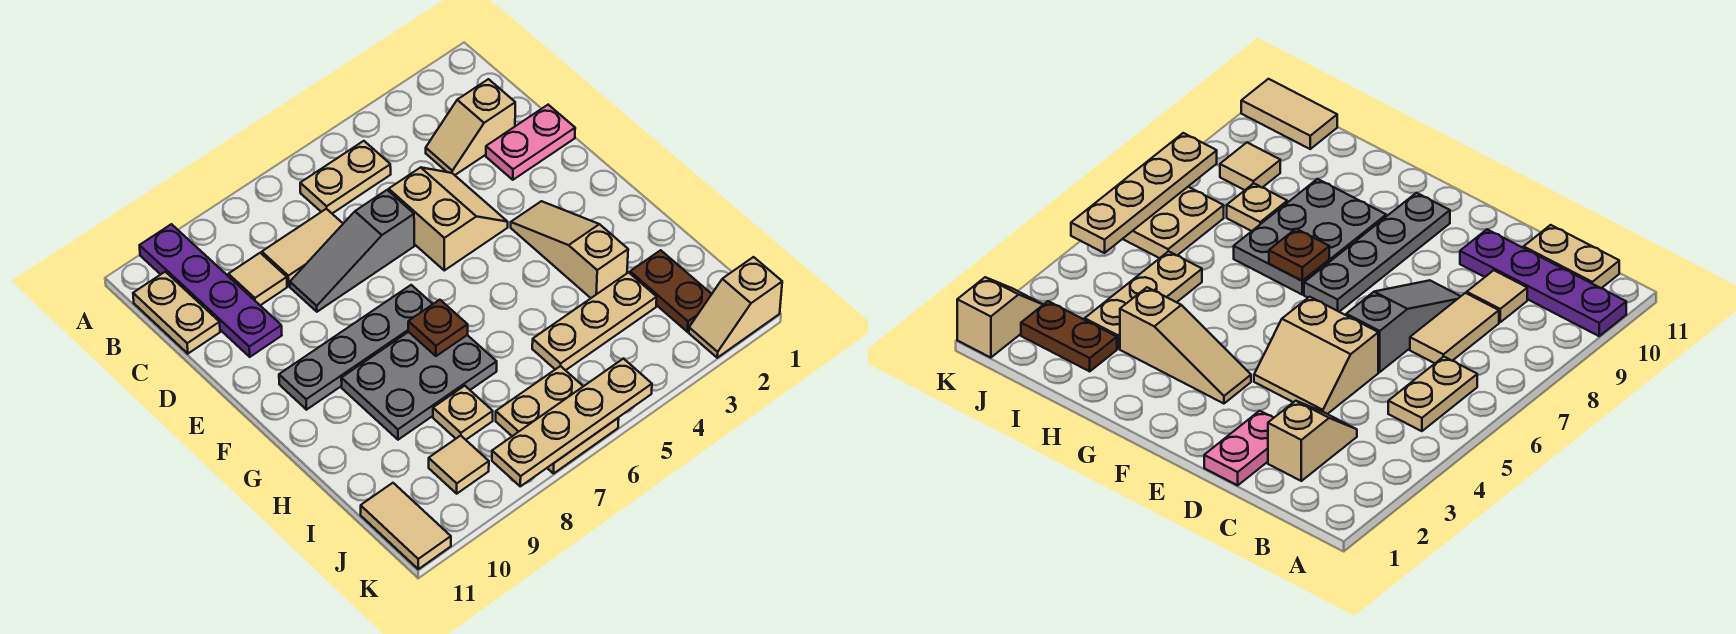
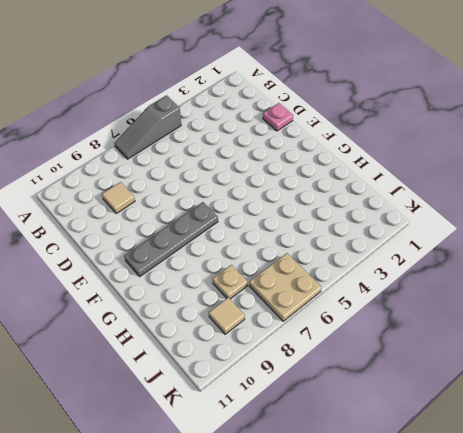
grey slope A5:A7 level 1 top 5 -> grey slope D6:D8 level 1 top 6
pink plate D1 level 1 -> pink plate D1:D2 level 1
none -> purple plate A10:D10 level 1
none -> tan plate B5:B6 level 1
none -> tan plate B11:C11 level 1

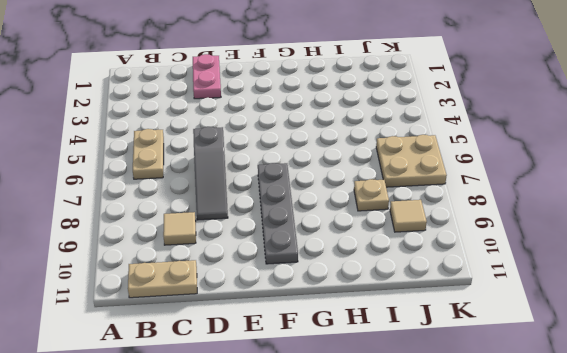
none -> purple plate A10:D10 level 1
none -> tan slope C2:C3 level 1 top 2
none -> tan tile C7:C8 level 1

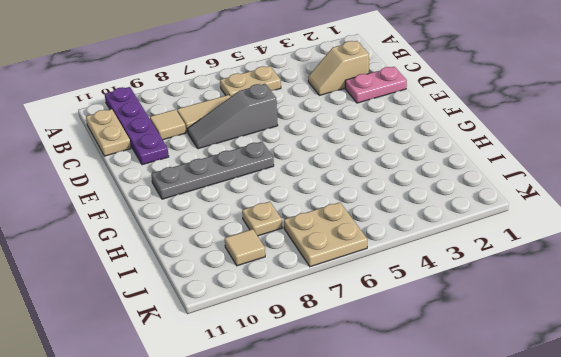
none -> tan slope D4:E5 level 1 top 5
none -> tan slope F3:H3 level 1 top H
none -> grey plate G7:H9 level 1

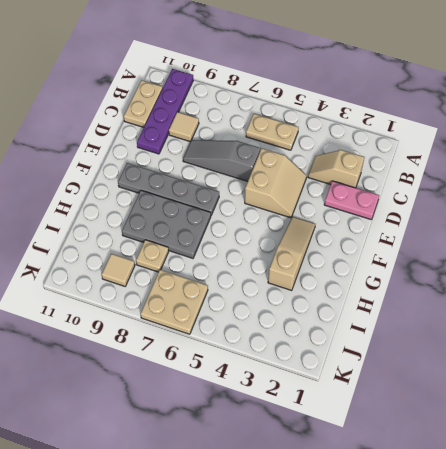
none -> tan tile C7:C8 level 1
none -> brown plate I2:J2 level 1
none -> tan plate I3:I5 level 1

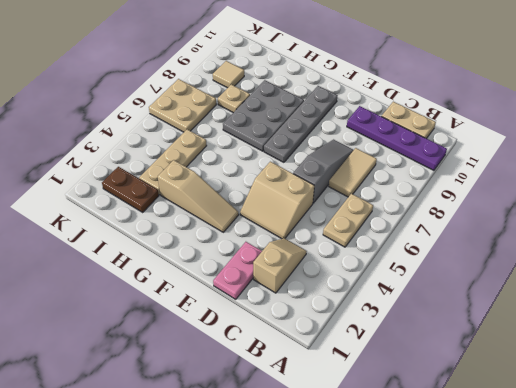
none -> tan tile C9 level 1
none -> tan tile J11:K11 level 1
none -> tan slope K1:K2 level 1 top 1

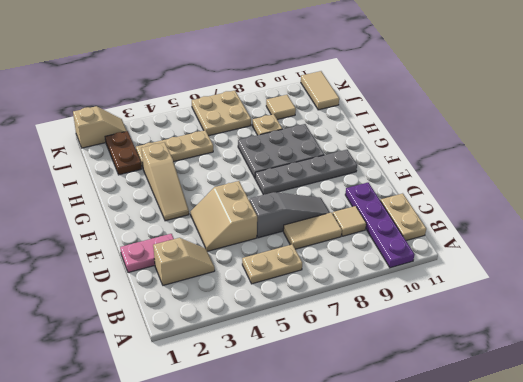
none -> brown plate G7 level 2
none -> tan plate K5:K8 level 2

